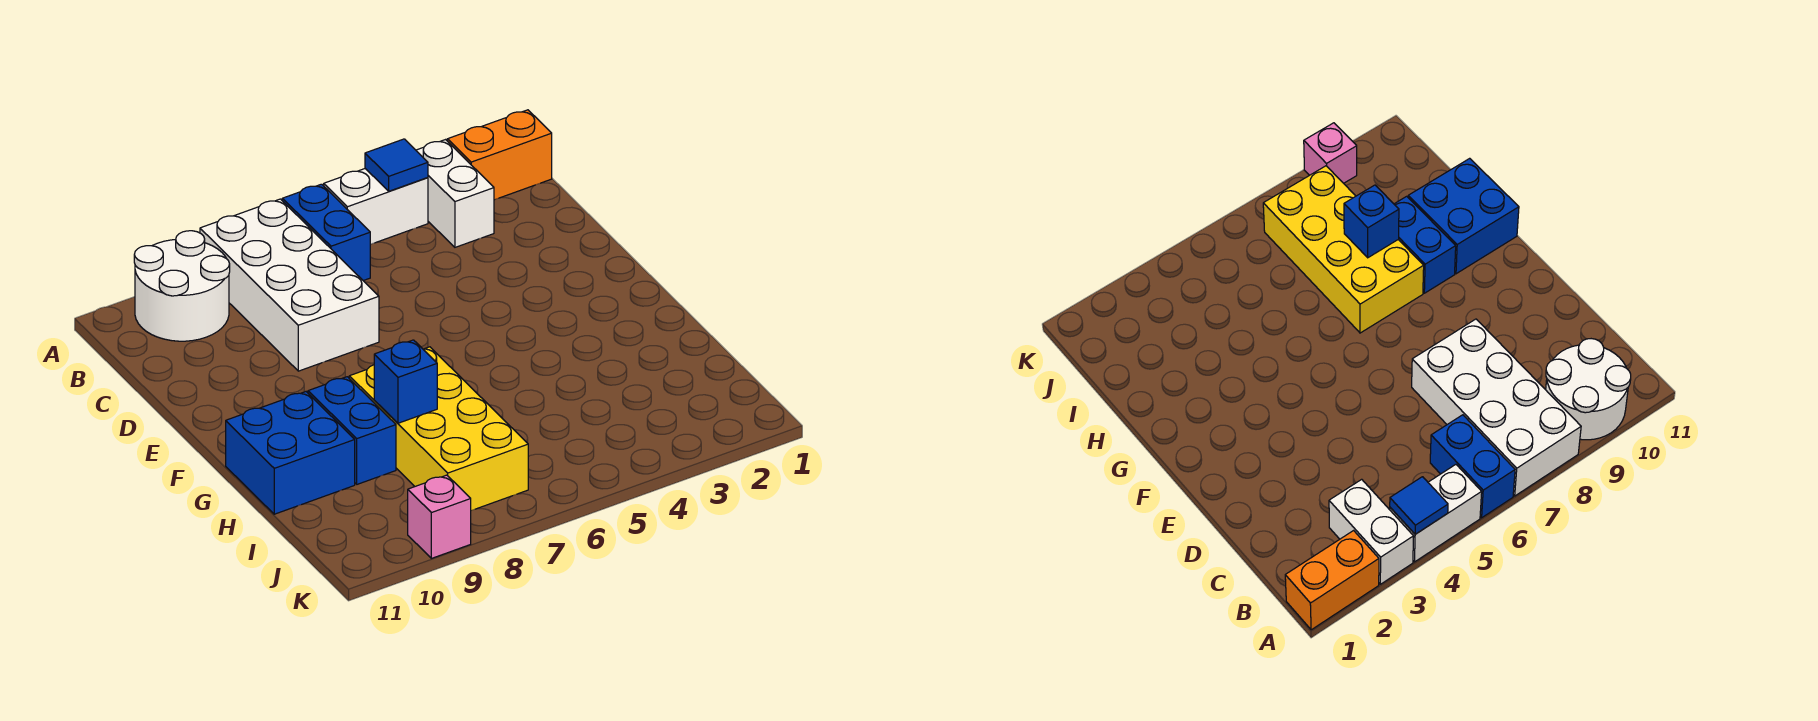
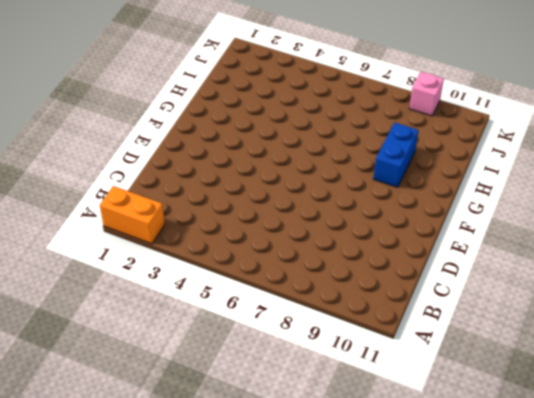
none -> white brick A3:B3 level 1
none -> white brick A4:A5 level 1
none -> blue brick A6:B6 level 1

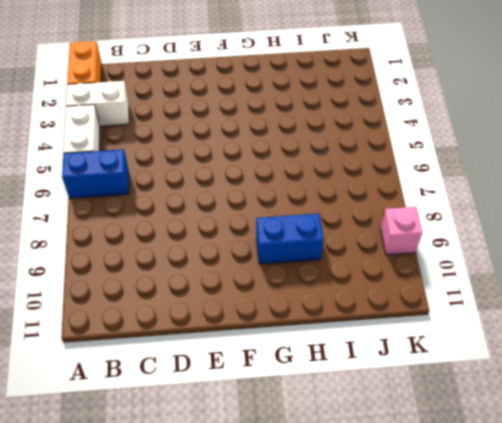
none -> white brick A7:D8 level 1
none -> white round brick A9:B10 level 1
none -> yellow brick G7:J8 level 1

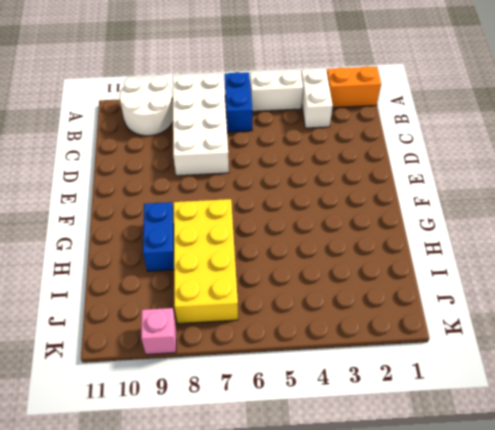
none -> blue brick G10:H11 level 1
none -> blue tile A4 level 2
none -> blue brick H8 level 2

